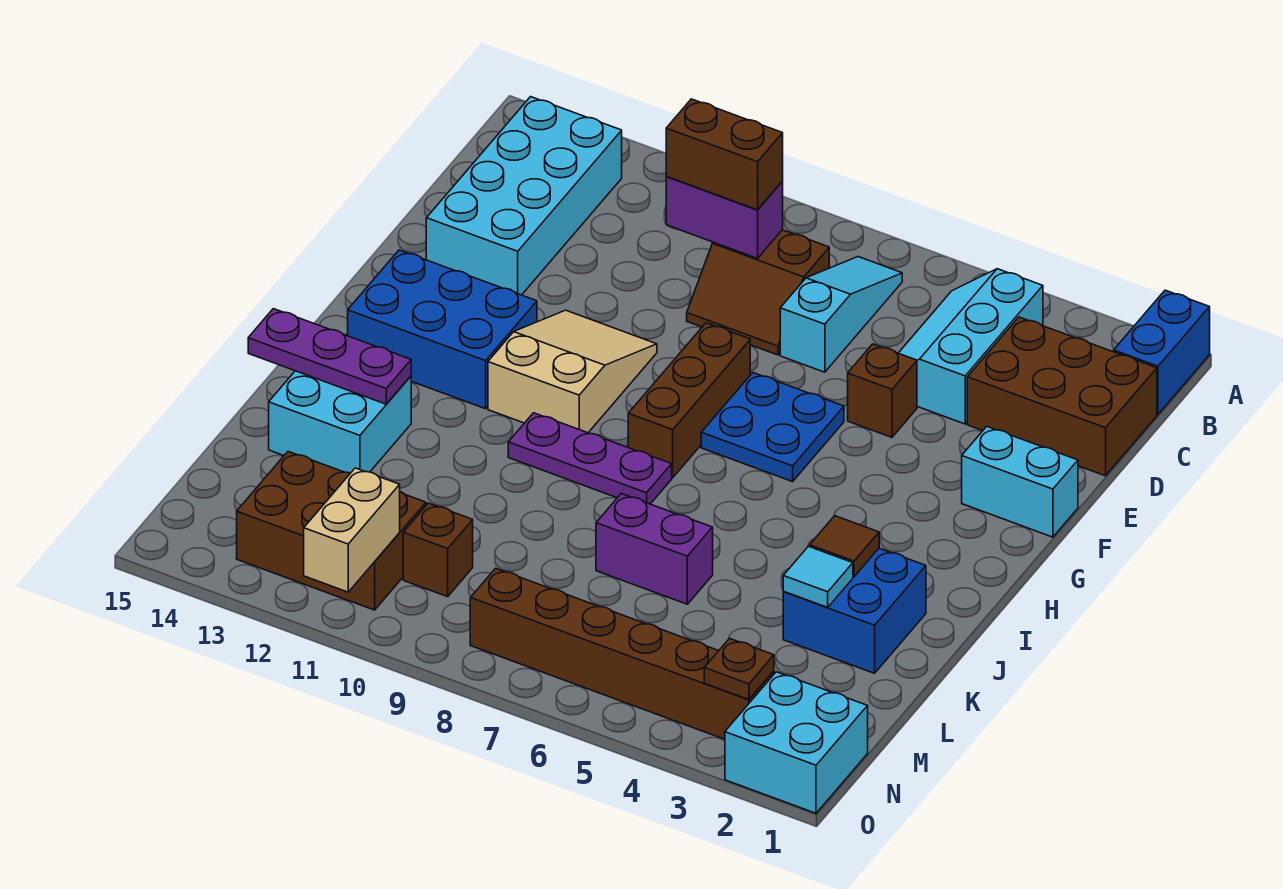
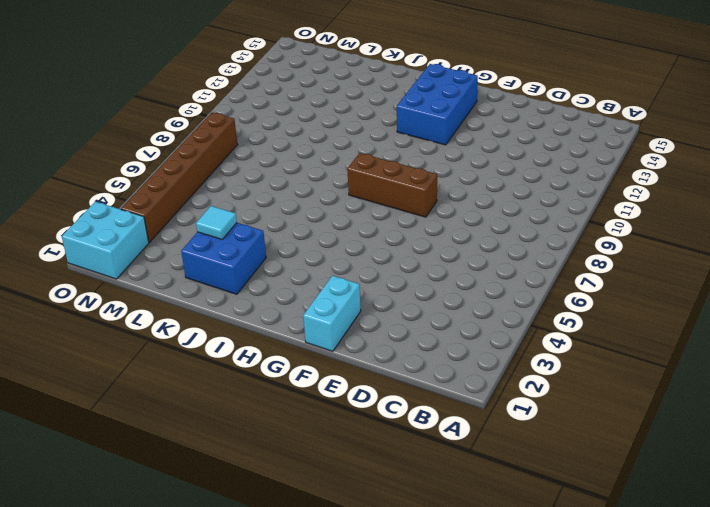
none -> blue brick A1:B1 level 1
none -> cyan slope B4:D5 level 1 top 4
none -> cyan slope B7:D7 level 1 top D

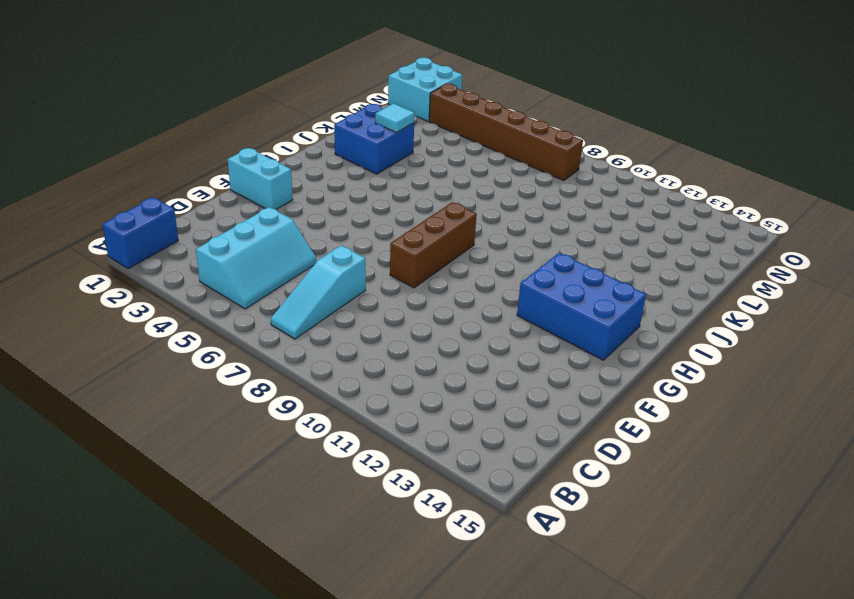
none -> cyan brick B13:E14 level 1
none -> brown brick C1:D3 level 1
none -> brown slope C8:D9 level 1 top C

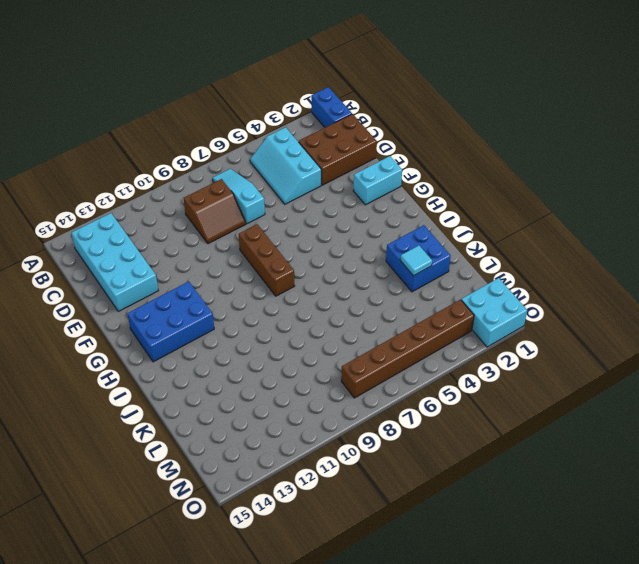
none -> brown brick E5 level 1
none -> blue plate F6:G7 level 1
none -> tan slope F10:H11 level 1 top H

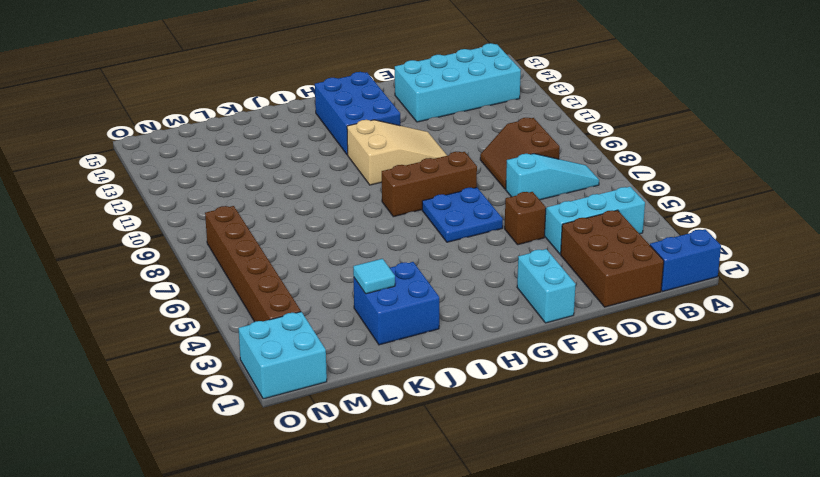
none -> purple plate I8:I10 level 1
none -> cyan brick J13:K14 level 1
none -> purple brick K6:K7 level 1

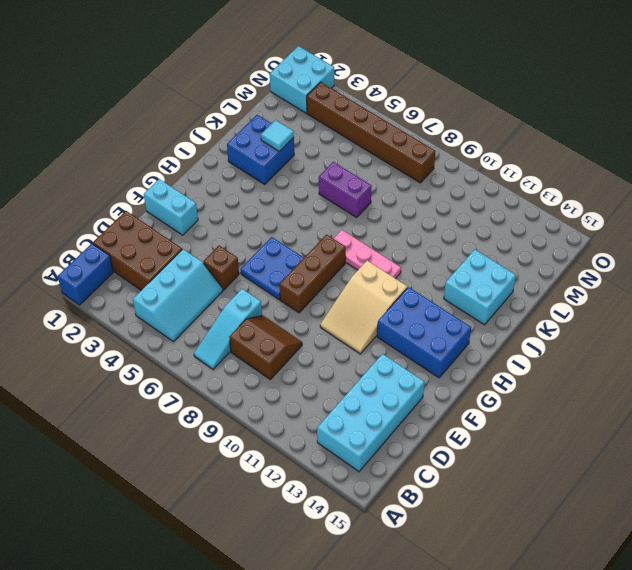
pink plate I8:I10 level 1 -> purple plate I8:I10 level 1
none -> brown brick M10 level 1
none -> brown brick M11:N13 level 1
none -> purple brick C9:C10 level 2

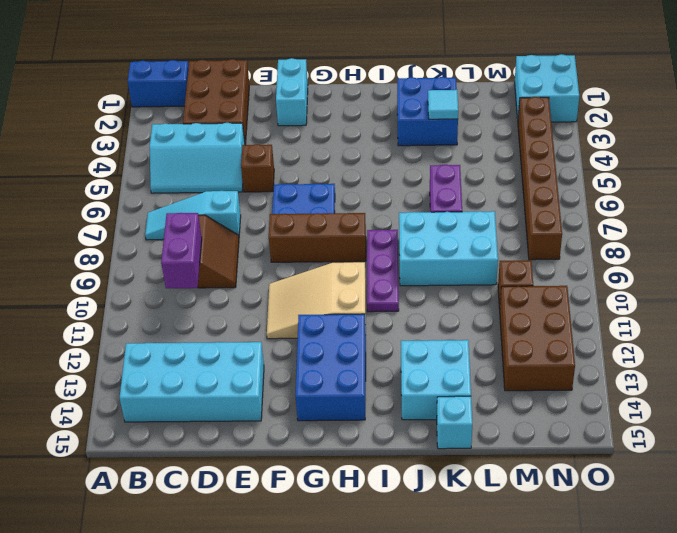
cyan brick J8:L9 level 1 -> none
cyan brick K15 level 1 -> none
none -> brown tile J3 level 2
none -> purple plate J13:J15 level 2
none -> brown plate N3 level 2

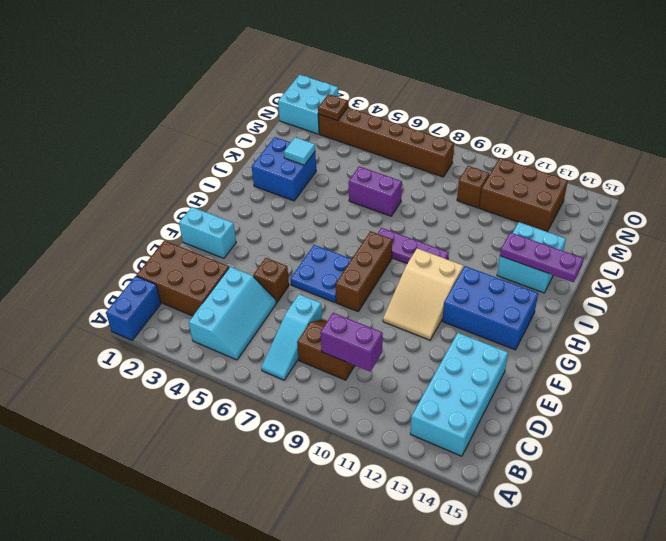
none -> brown tile J3 level 2
none -> tan brick N11:O11 level 2
none -> brown brick C9:C10 level 3

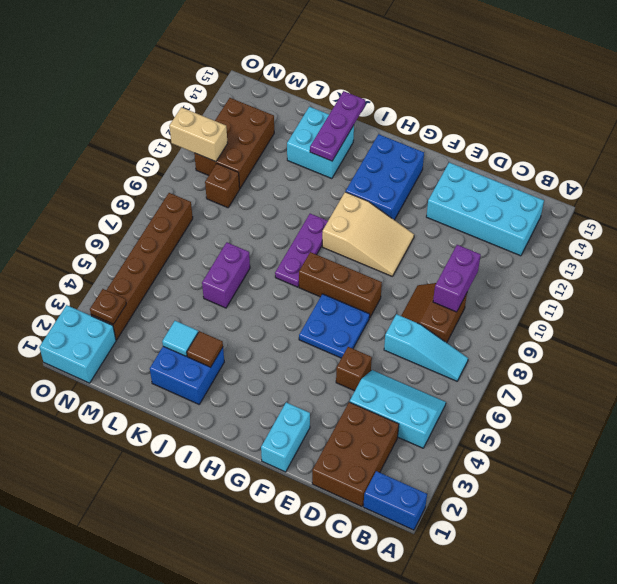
none -> brown brick C9:C10 level 3

